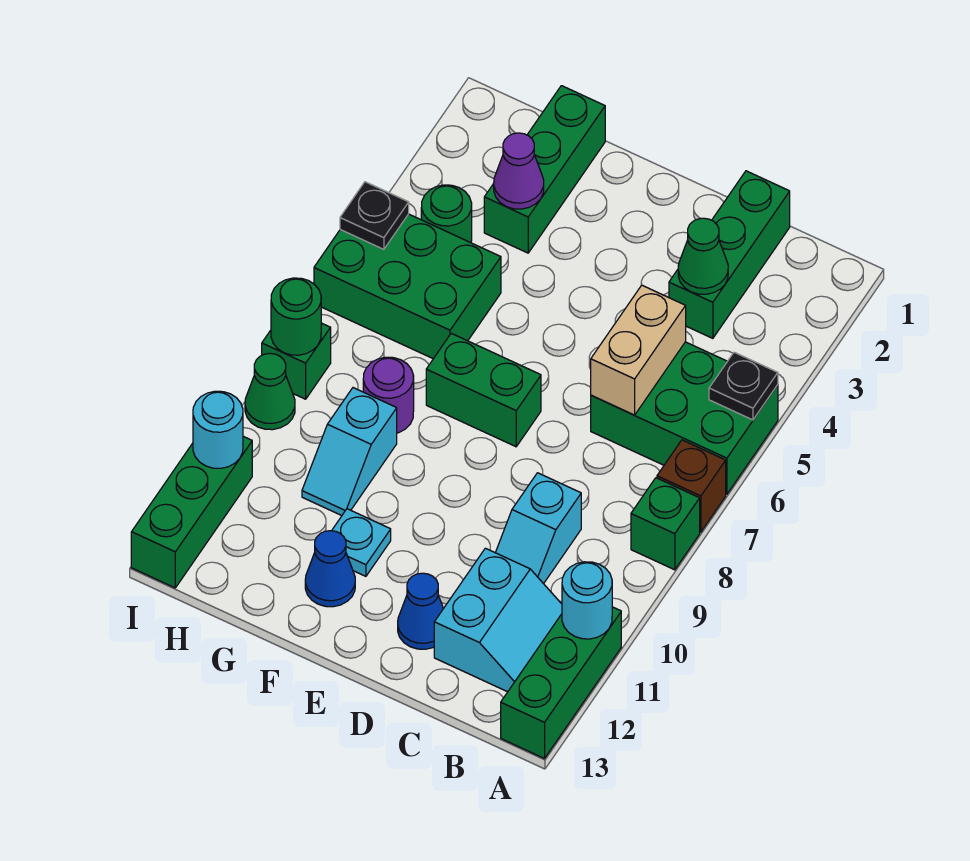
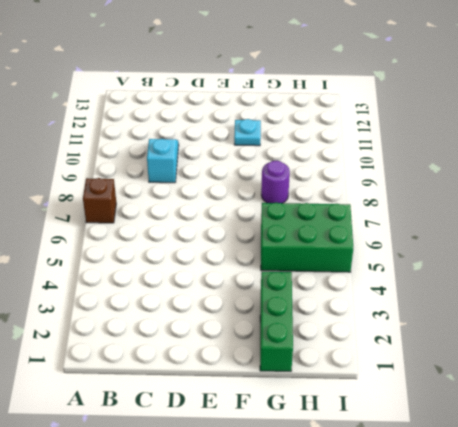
none -> green brick A5:C6 level 1
none -> green brick A8 level 1
none -> green brick A11:A13 level 1

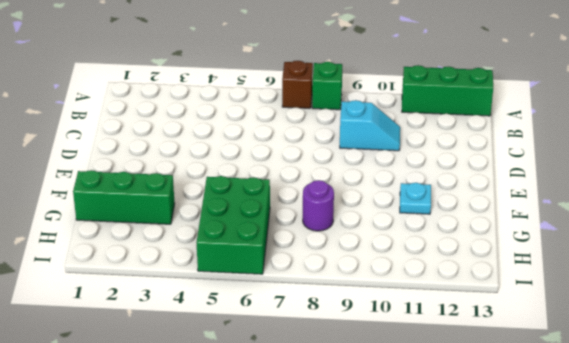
none -> green brick A5:C6 level 1
none -> cyan slope B11:C12 level 1 top C
none -> green brick C1:C3 level 1

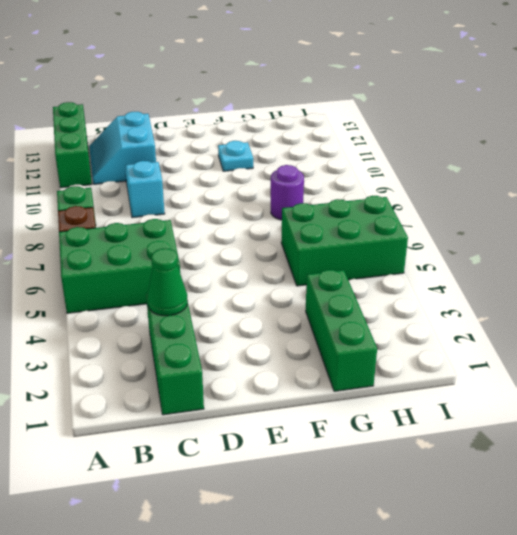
none -> blue cone D12 level 1
none -> green brick E7:F7 level 1
none -> blue cone F12 level 1

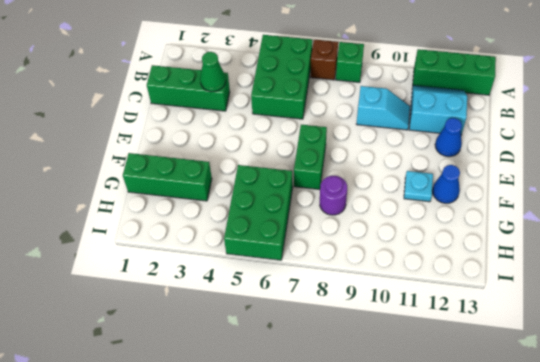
none -> cyan slope G9:G10 level 1 top 9
none -> green round brick H4 level 1
none -> green brick I8 level 1

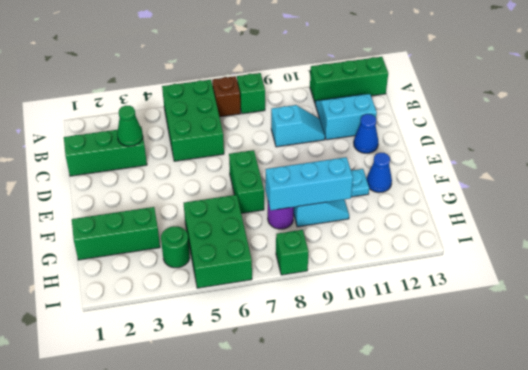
cyan brick G8:G10 level 2 -> none
none -> green cone I9 level 1
none -> green brick I11:I13 level 1
none -> black plate A5 level 2

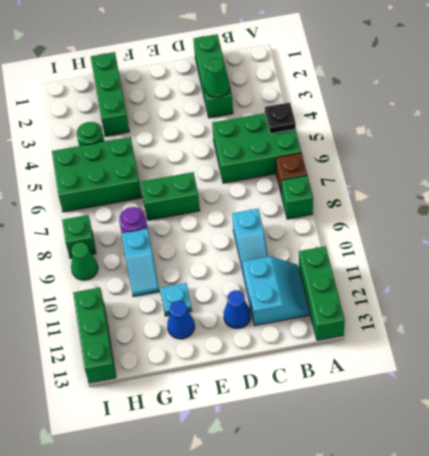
none -> cyan round brick A11 level 2
none -> tan brick C5:C6 level 2
none -> purple cone G3 level 2

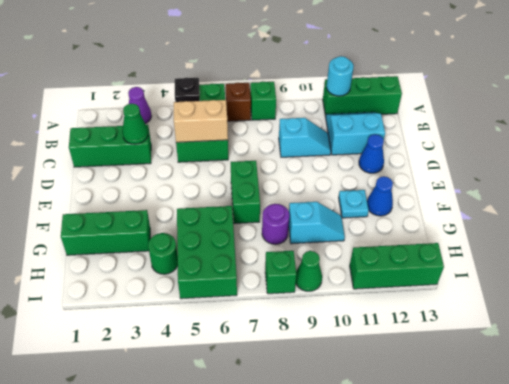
purple cone A3 level 1 -> purple cone G3 level 2
none -> black plate I5 level 2
none -> green round brick I8 level 2
none -> cyan round brick I11 level 2

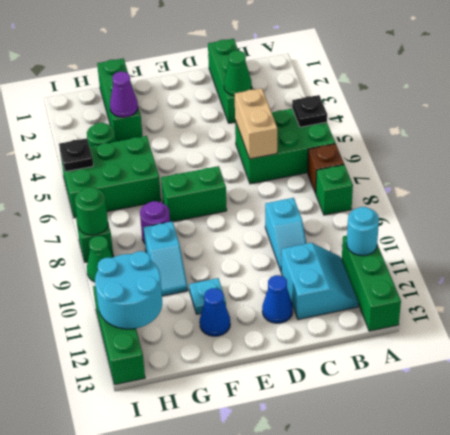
cyan round brick H11:I12 level 2 -> cyan round brick I11 level 2

